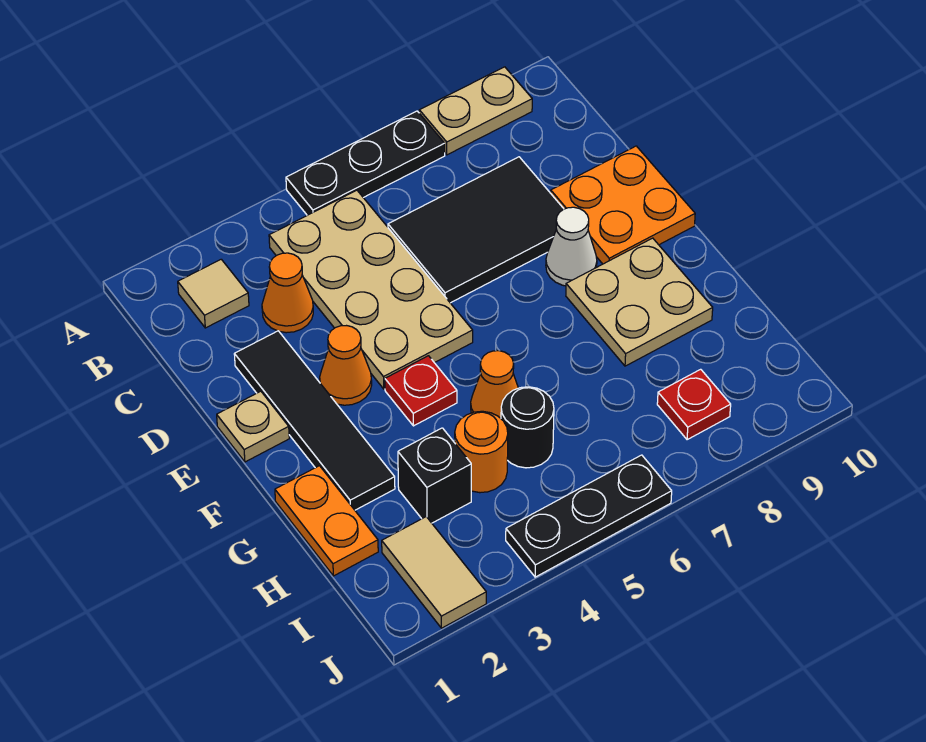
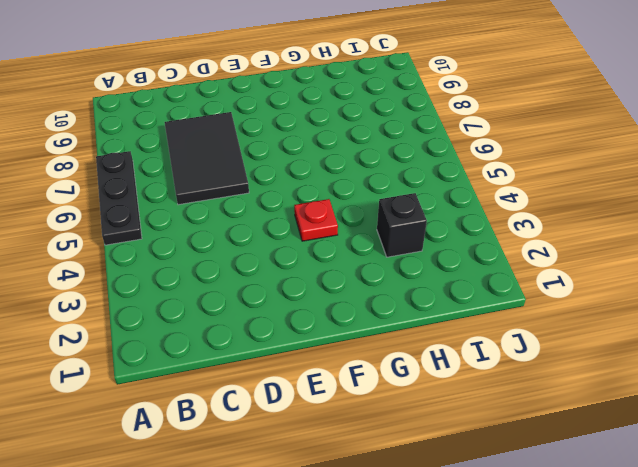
none -> tan plate A8:A9 level 1
none -> tan tile B2 level 1
none -> tan plate B4:E5 level 1

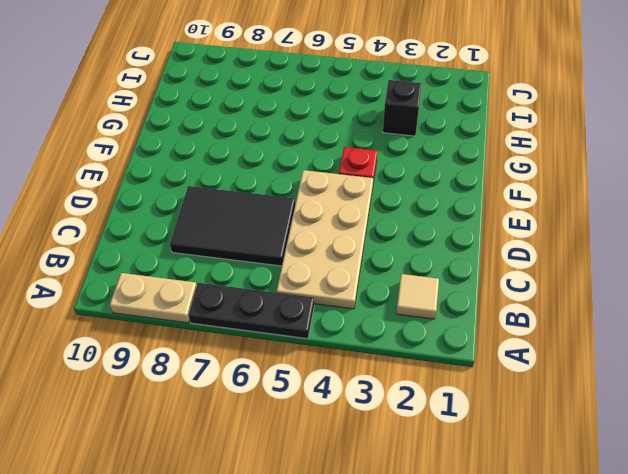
none -> orange cone C3 level 1
none -> black tile D2:G2 level 1
none -> orange plate D9:E10 level 1

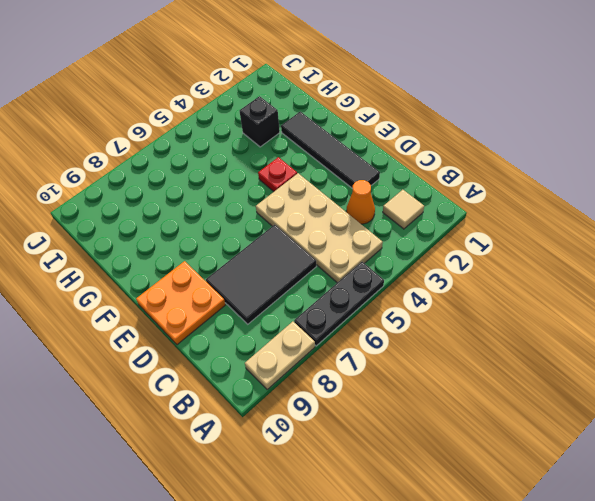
none -> tan plate E1 level 1
none -> orange cone E3 level 1
none -> white cone E8 level 1

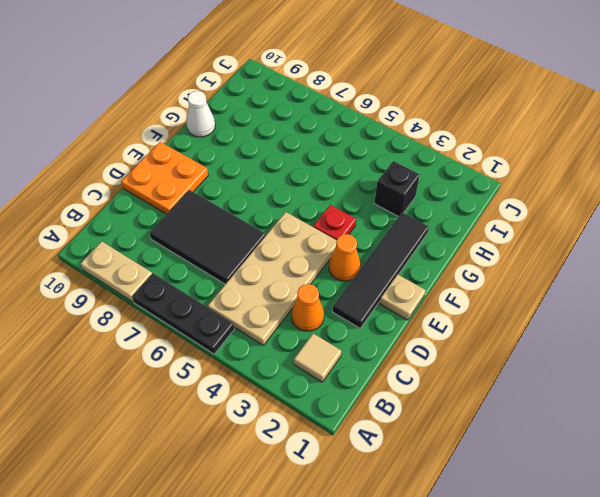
white cone G10 level 1 -> white cone E8 level 1
none -> tan plate F8:G9 level 1
none -> orange plate G1:H1 level 1
none -> orange cone G5 level 1

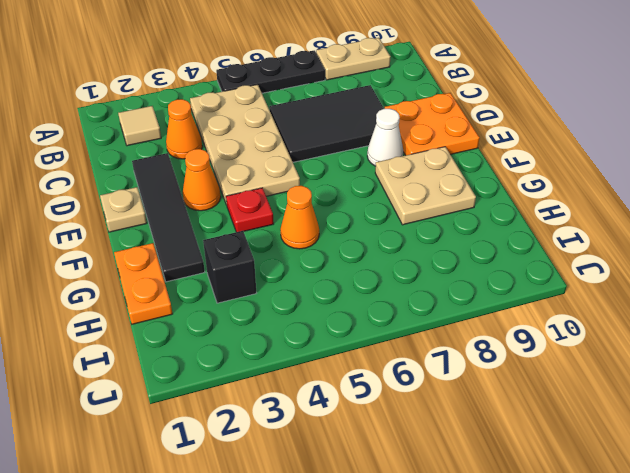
none -> orange round brick H4 level 1
none -> black round brick H5 level 1
none -> tan tile I2:J2 level 1

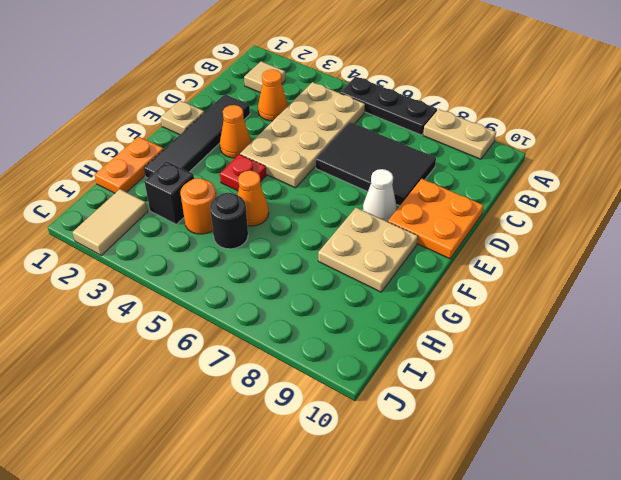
none -> red plate I8 level 1
none -> black plate J4:J6 level 1

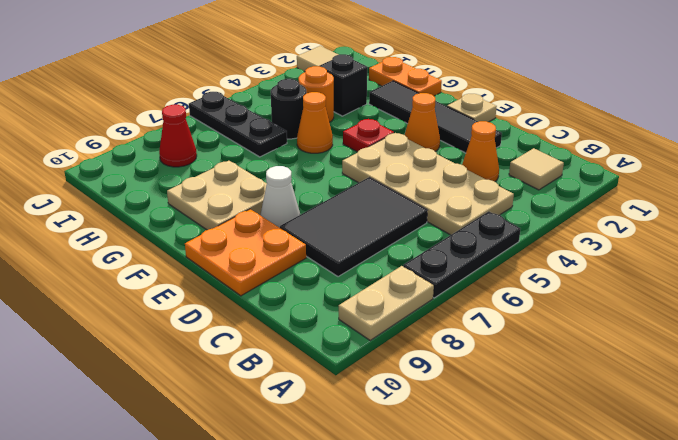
black plate H6:J6 level 1 -> black plate J4:J6 level 1
red cone I8 level 1 -> red plate I8 level 1

